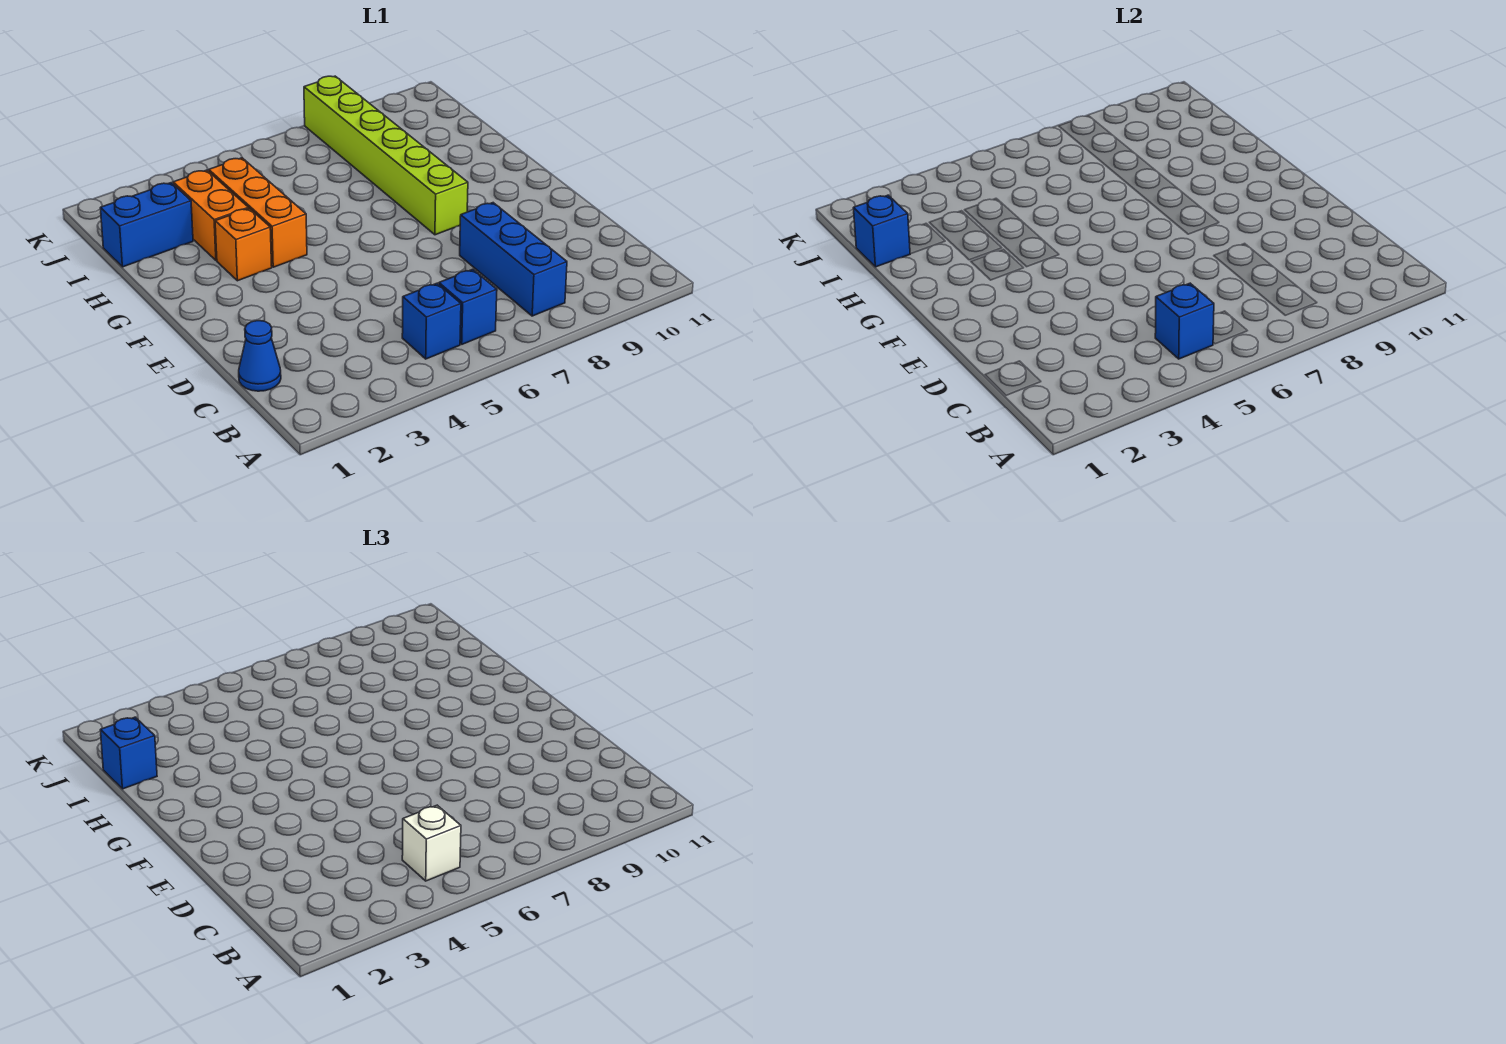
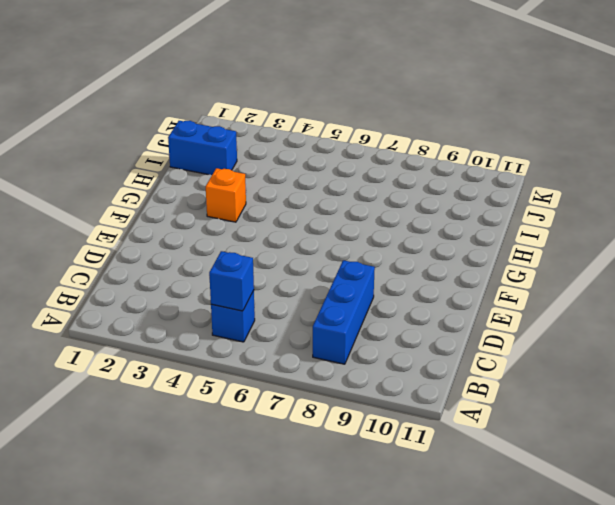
none -> blue brick B6 level 1
none -> blue cone C1 level 1
none -> lime brick F8:K8 level 1

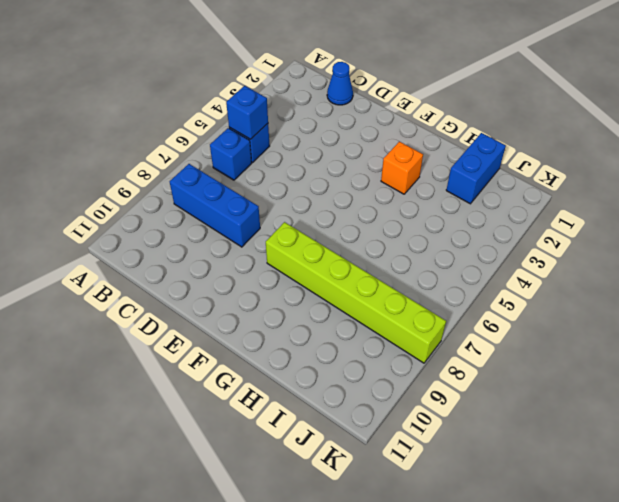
none -> orange brick G4:I4 level 1
none -> orange brick H3:I3 level 1
none -> blue brick I1 level 2

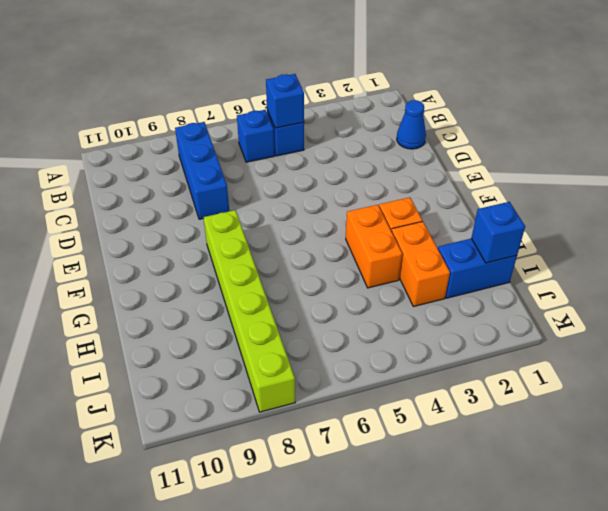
orange brick G4:H4 level 1 -> orange brick G4:I4 level 1
none -> white brick B5 level 3
none -> blue brick I1 level 3

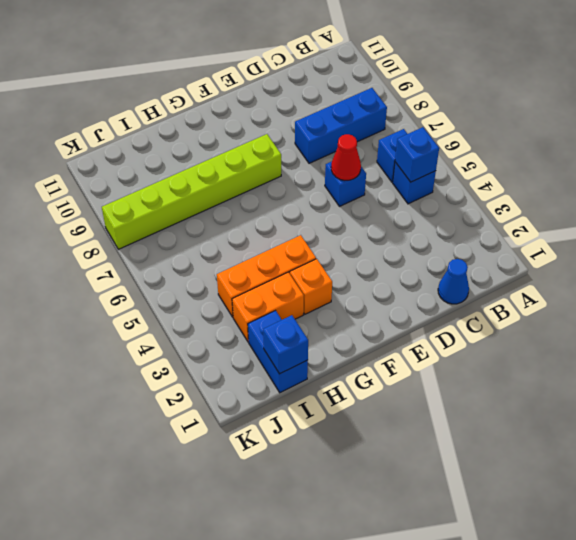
blue brick D6 level 1 -> blue brick I1 level 3
red cone D6 level 2 -> none
none -> white brick B5 level 3

